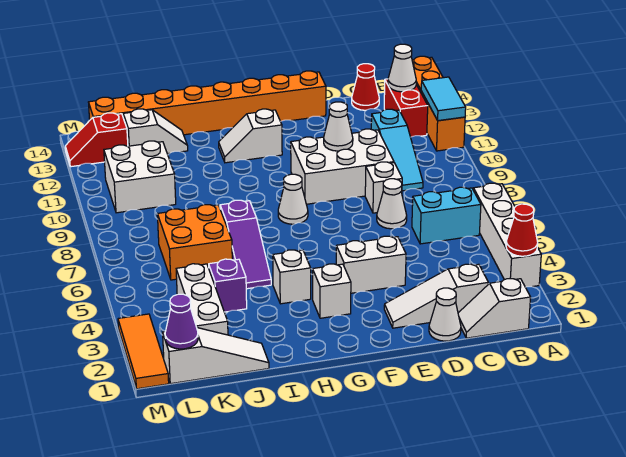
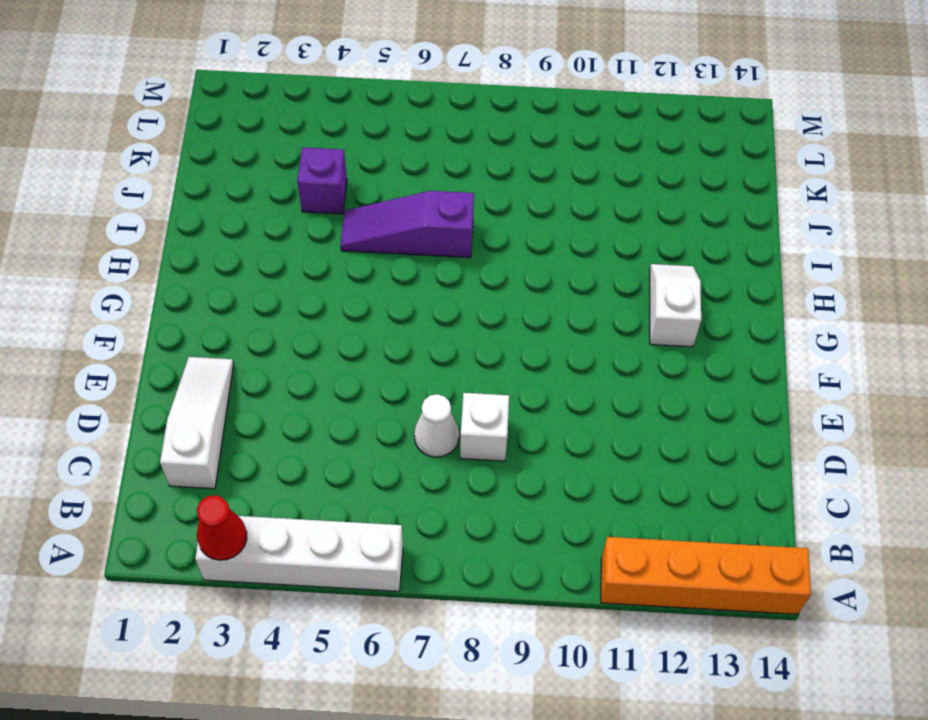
none -> white slope B1:C1 level 1 top B
none -> cyan brick B6:C6 level 1
none -> red brick B12:B13 level 1
none -> cyan slope C9:C11 level 1 top 11

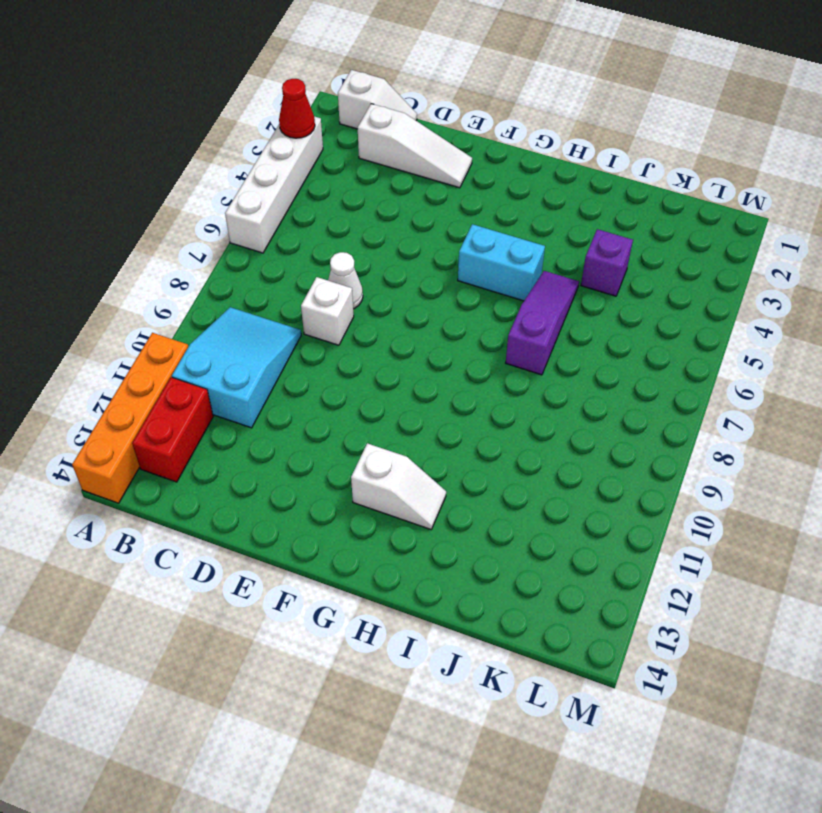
cyan slope B9:C11 level 1 top 11 -> cyan slope C9:C11 level 1 top 11
cyan brick G5:H5 level 1 -> cyan brick B6:C6 level 1
none -> red cone C14 level 1
none -> white cone D1 level 1
none -> white brick D9:F10 level 1
none -> white brick E4:F4 level 1

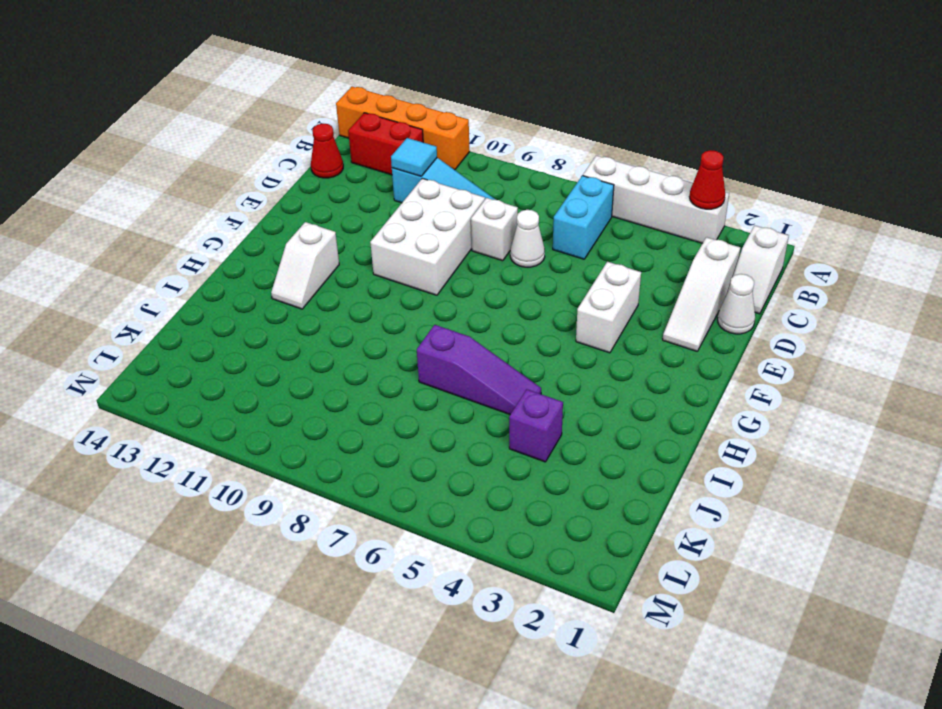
cyan tile C11 level 2 -> none
none -> orange brick E14:L14 level 1
none -> white brick G3 level 1
none -> white cone G8 level 1
none -> white brick H4 level 1

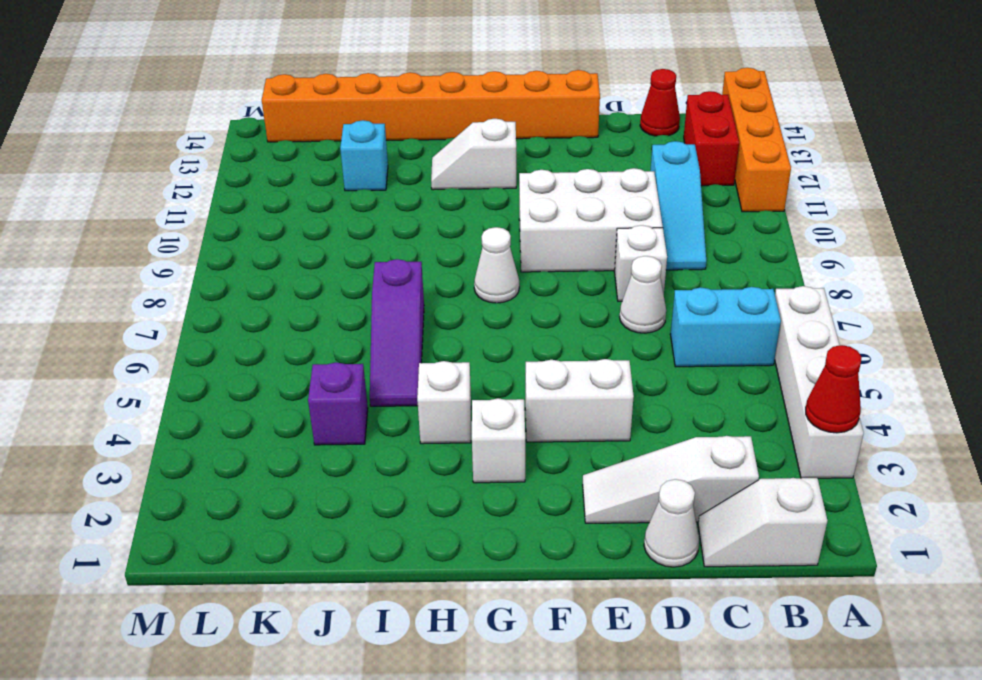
cyan brick J12 level 1 -> none
none -> white slope J1:L1 level 1 top L
none -> orange brick J6:K7 level 1
none -> white slope J13:K13 level 1 top K
none -> white brick K2:K4 level 1

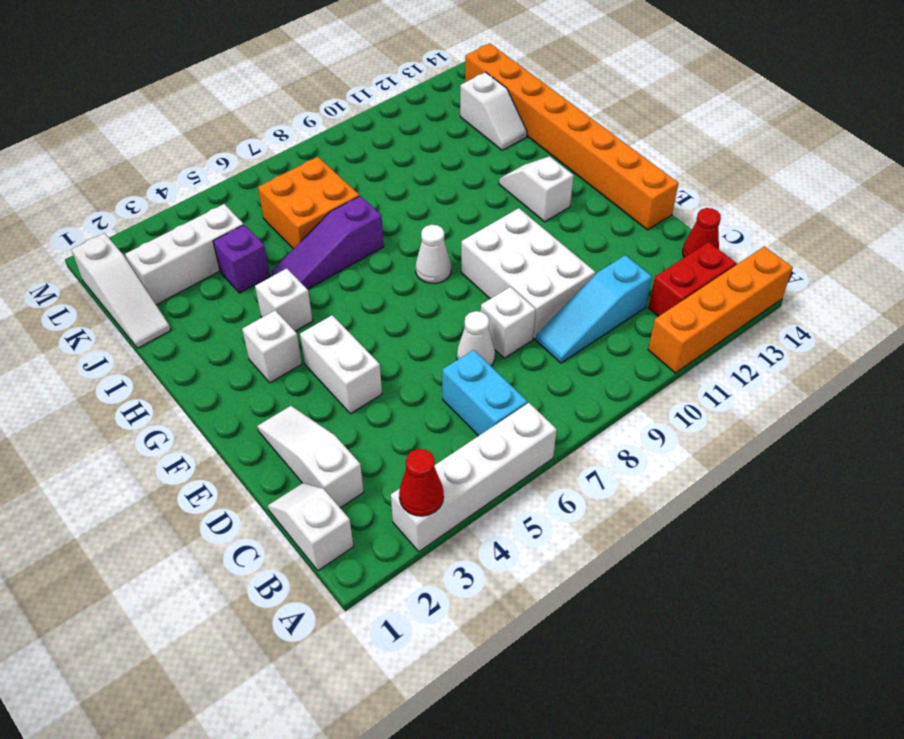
none -> white cone D1 level 1
none -> white brick K10:L11 level 1
none -> red slope L13:M13 level 1 top L
none -> orange tile M1:M3 level 1

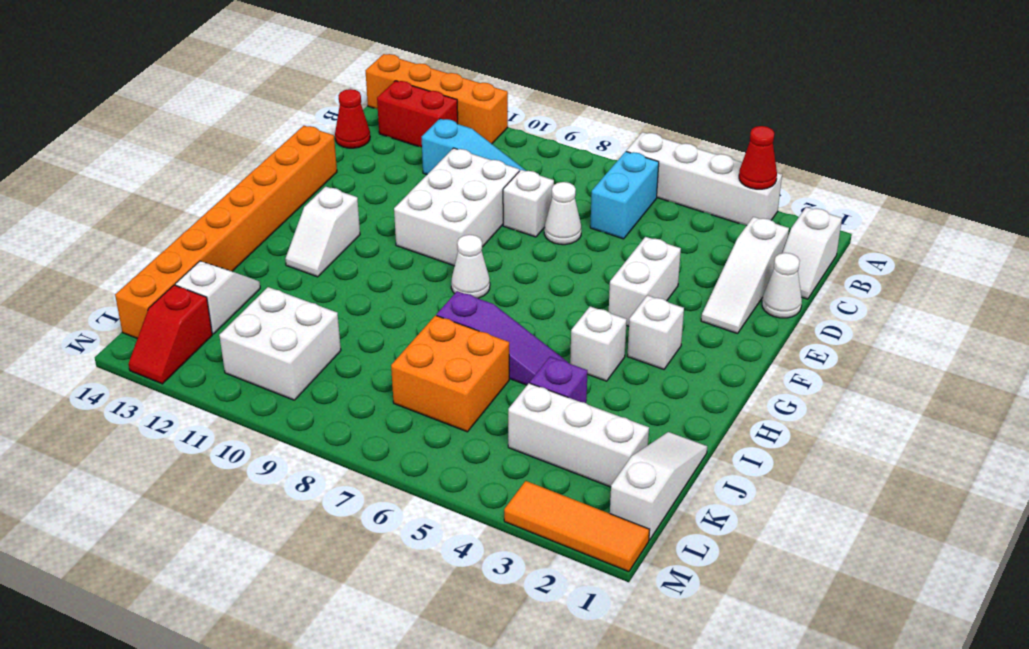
none -> cyan tile A11:A12 level 2
none -> white cone B13 level 2
none -> white cone E10 level 2
none -> purple cone L1 level 2

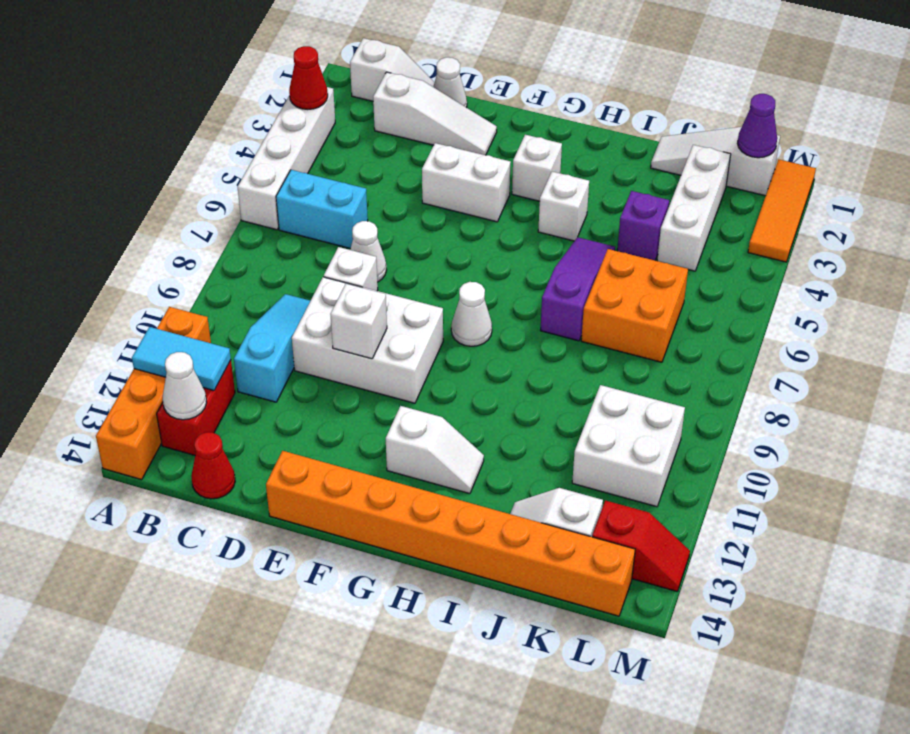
cyan tile A12:B12 level 2 -> cyan tile A11:A12 level 2
white brick E10 level 2 -> white cone E10 level 2

